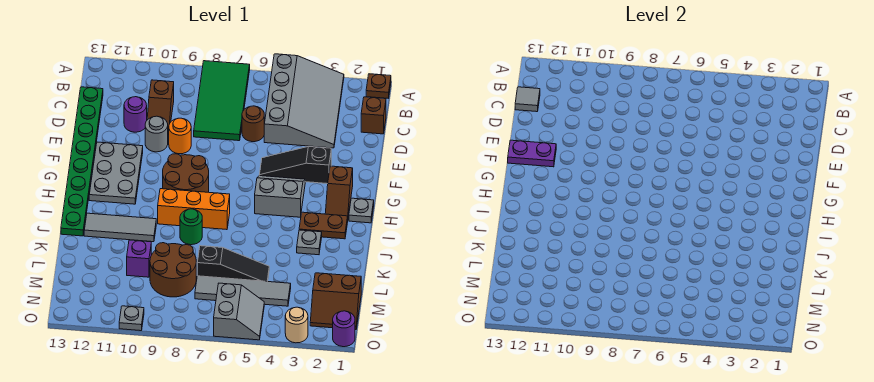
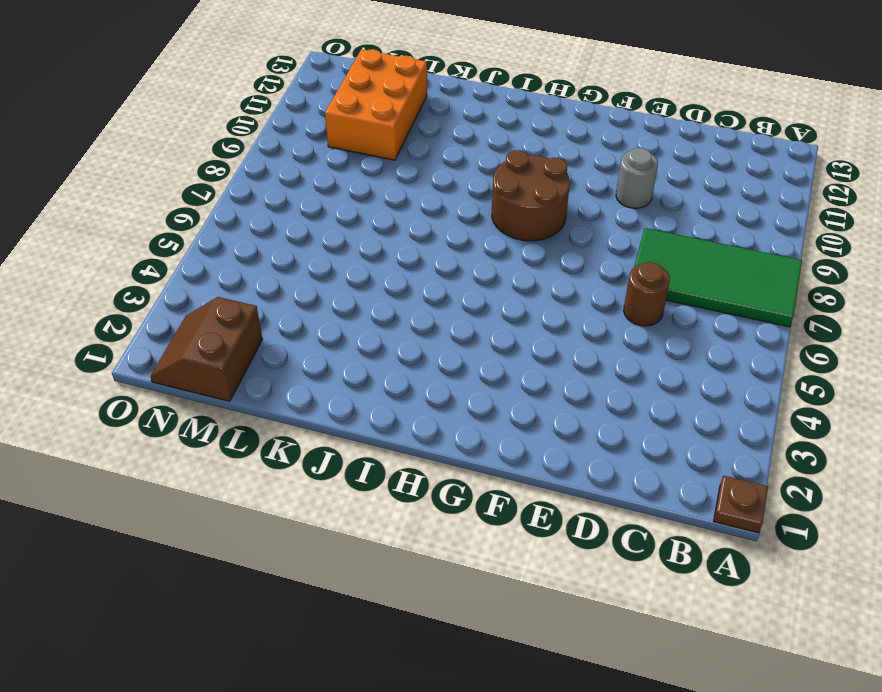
orange brick L10:M12 level 1 -> purple brick L10 level 1
none -> grey slope A3:D5 level 1 top 5
none -> brown brick C1 level 1
none -> brown slope C10:D10 level 1 top C
none -> green plate C13:J13 level 1

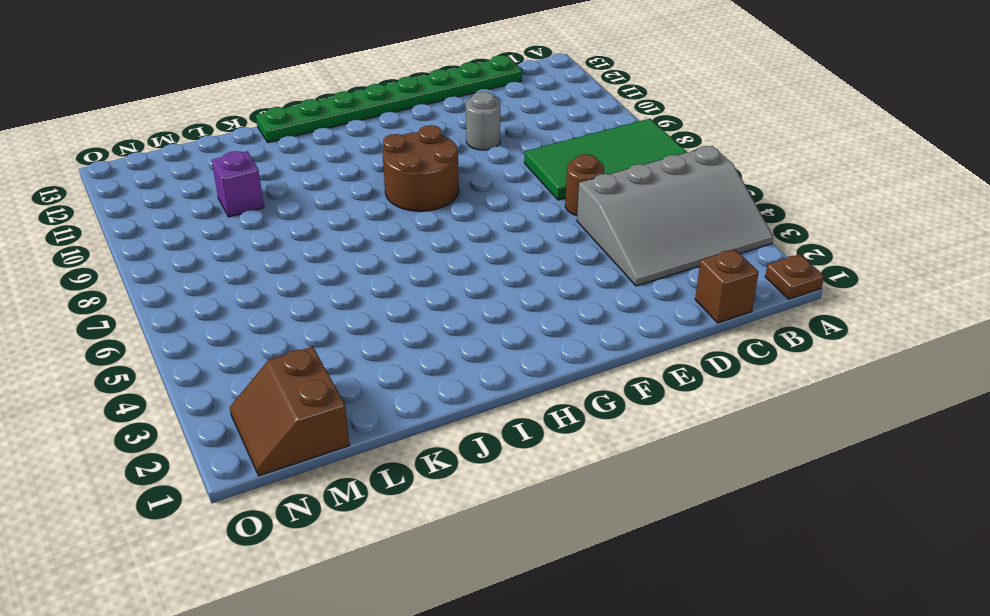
none -> brown slope C10:D10 level 1 top C
none -> purple round brick D11 level 1
none -> orange round brick E9 level 1
none -> black slope F3:F5 level 1 top 3

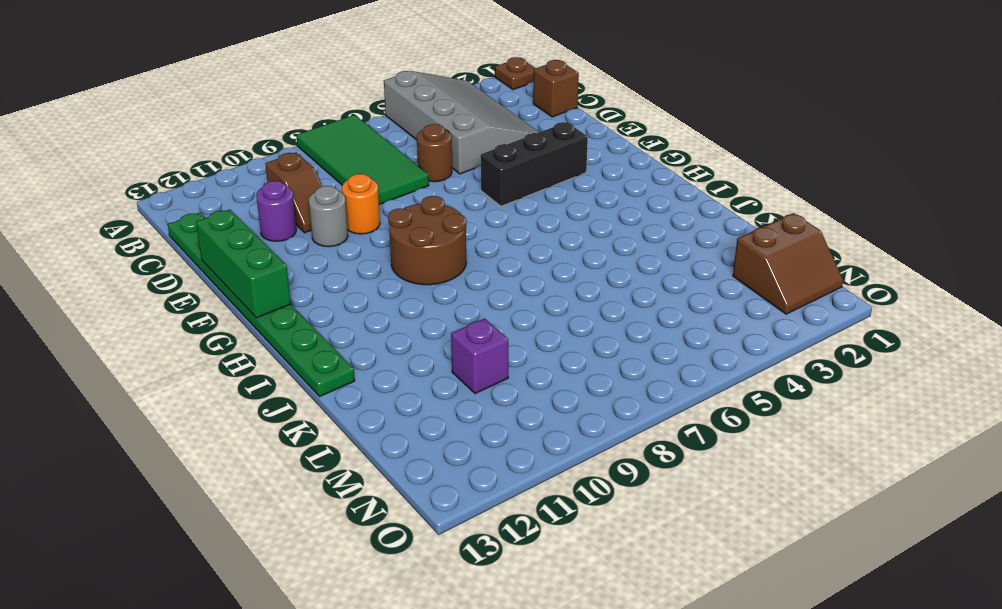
green brick E13:G13 level 2 -> purple plate F12:F13 level 2
black brick F3:F5 level 1 -> black slope F3:F5 level 1 top 3
none -> grey plate F11:H12 level 1
none -> brown slope G2:H2 level 1 top G
none -> grey slope G4:H5 level 1 top H
none -> grey plate H1 level 1

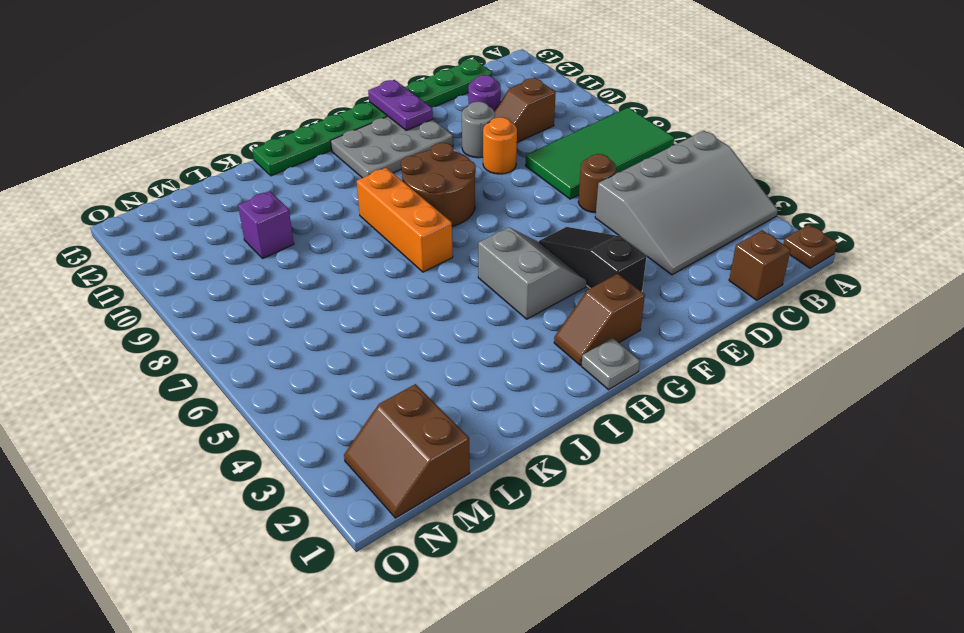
none -> brown plate I2:I3 level 1
none -> grey plate J3 level 1
none -> green round brick J8 level 1
none -> grey tile J10:J12 level 1

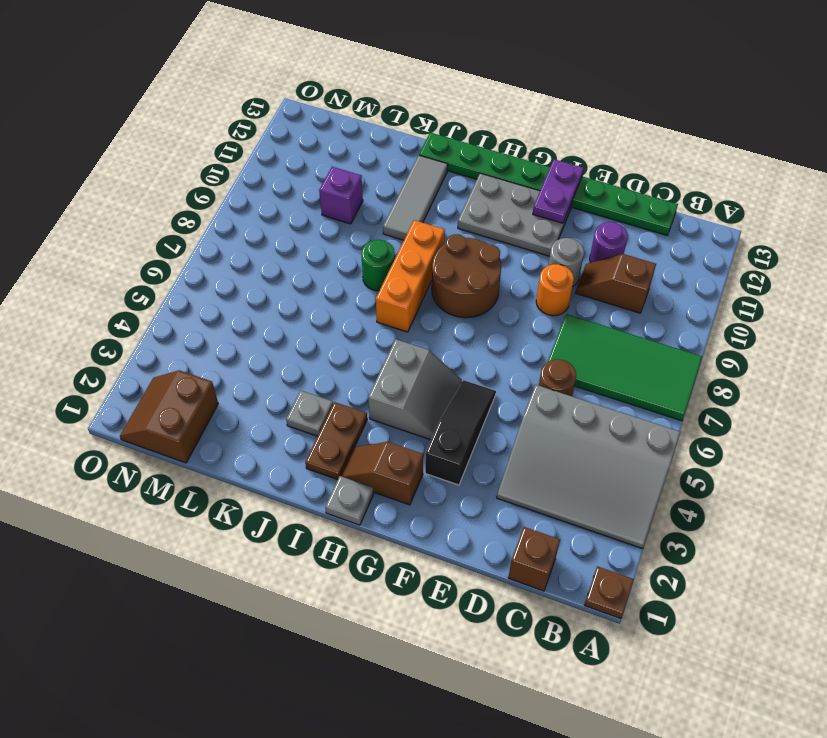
none -> black slope L5:L7 level 1 top 7
none -> brown round brick L8:M9 level 1
none -> grey tile M4:M7 level 1
none -> grey slope N5:O6 level 1 top 6

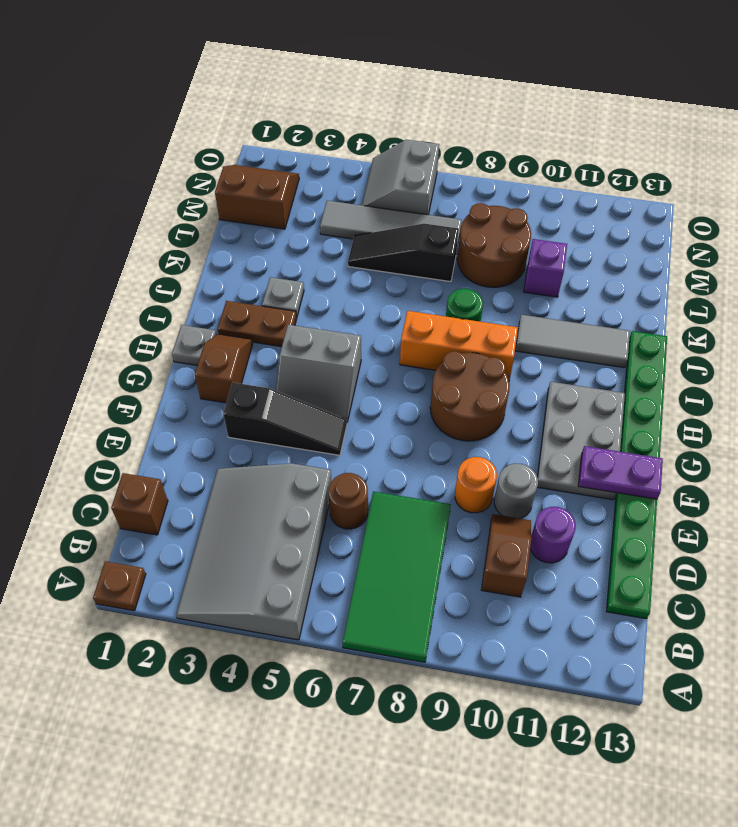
none -> purple round brick O1 level 1
none -> tan round brick O3 level 1
none -> grey plate O10 level 1
none -> grey tile C13 level 2

